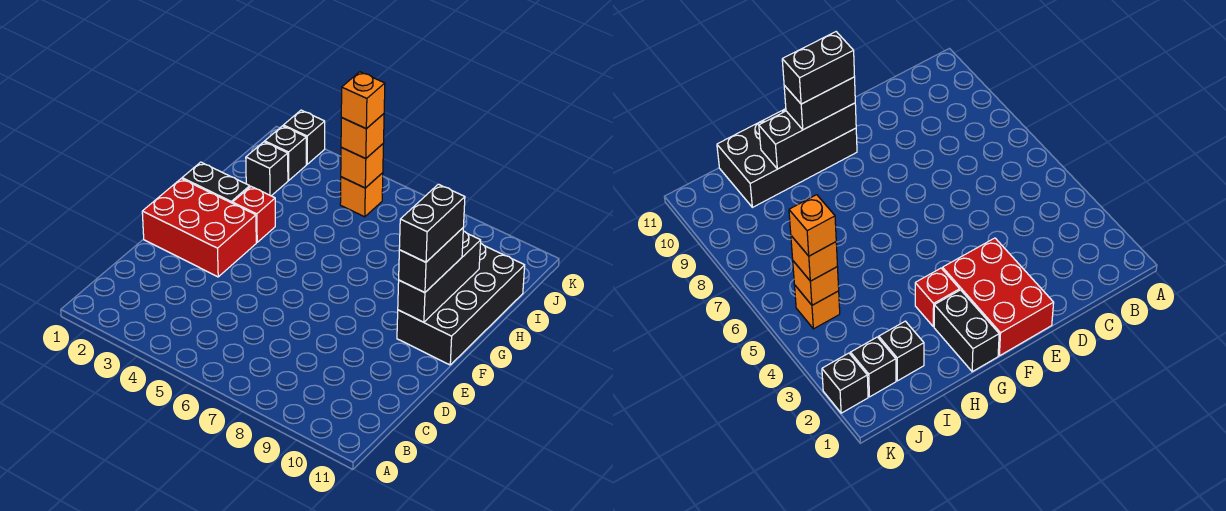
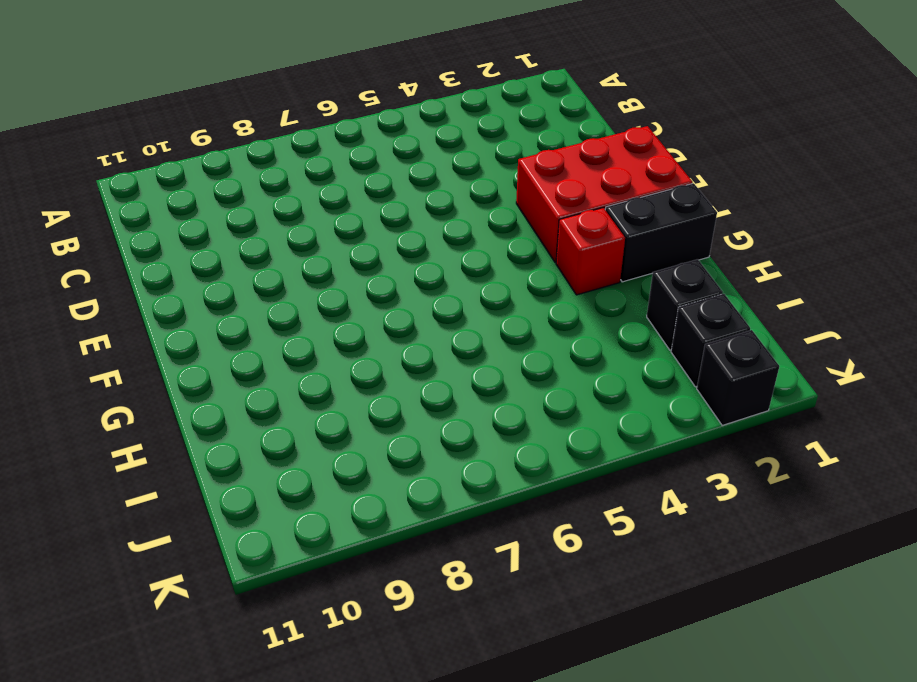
none -> black brick F10:I11 level 1
none -> orange brick J5 level 1
none -> black brick F10:H10 level 2

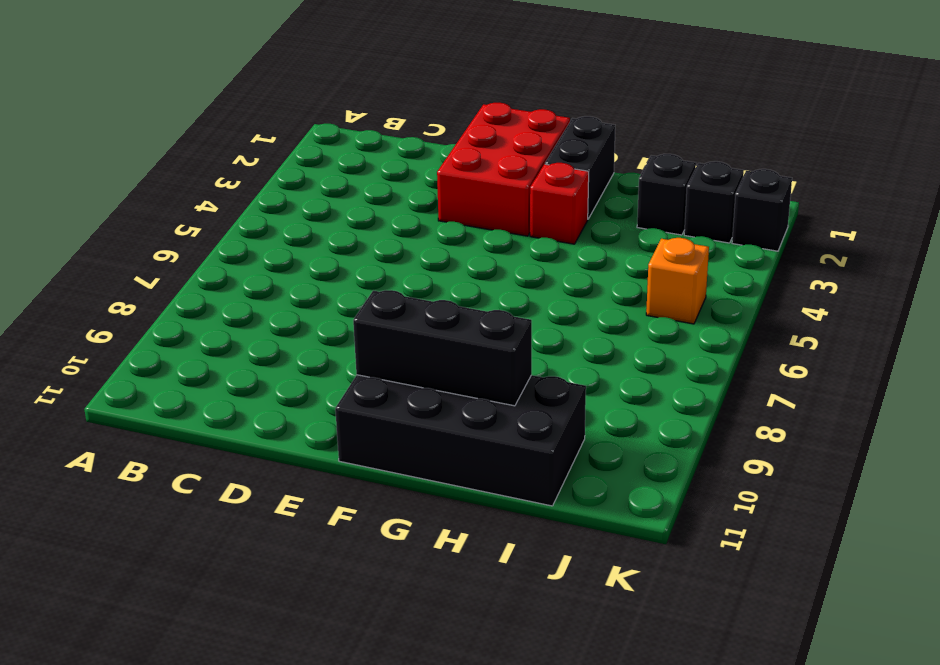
none -> orange brick J5 level 2
none -> black brick F10:G10 level 3
none -> orange brick J5 level 3

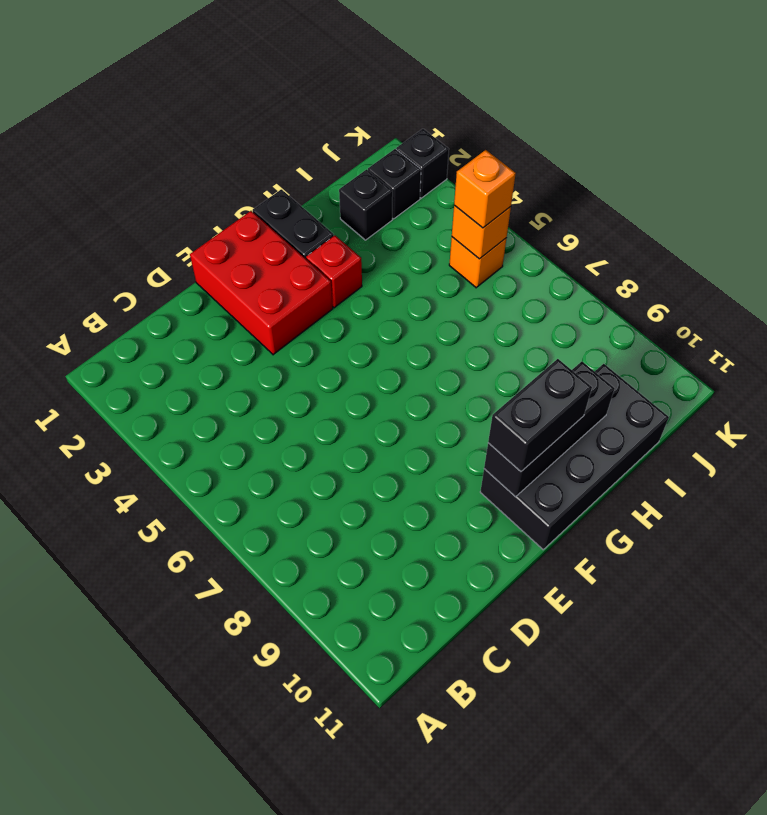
none -> black brick F10:G10 level 4
none -> orange brick J5 level 4

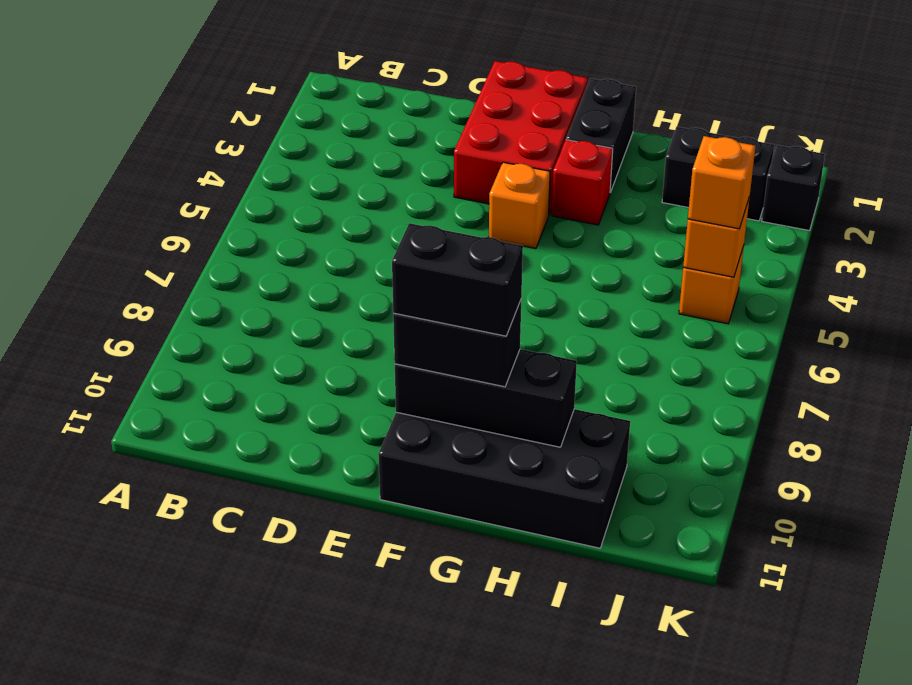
orange brick F4 level 1 -> orange brick J5 level 4

